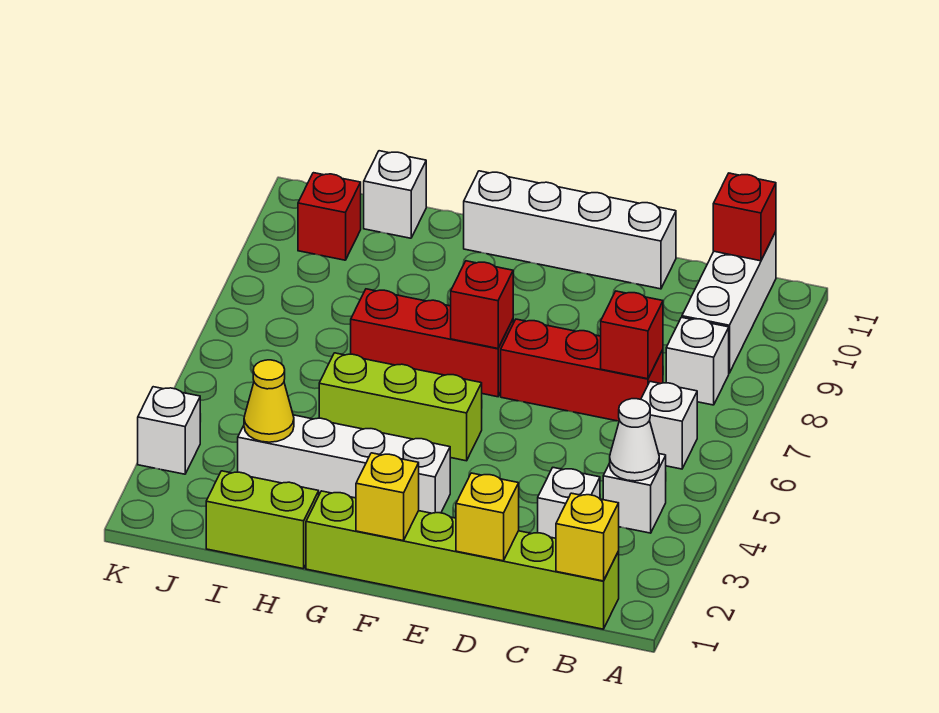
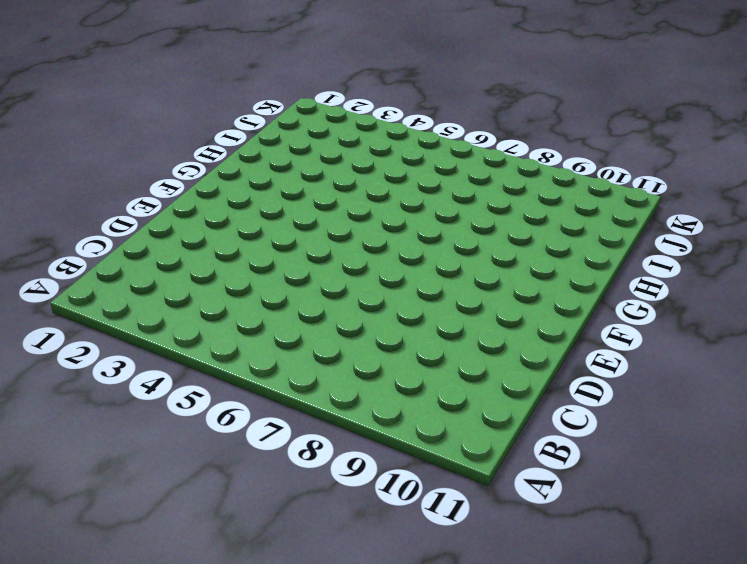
none -> lime brick B1:G1 level 1
none -> white brick B4 level 1
none -> white brick B6 level 1

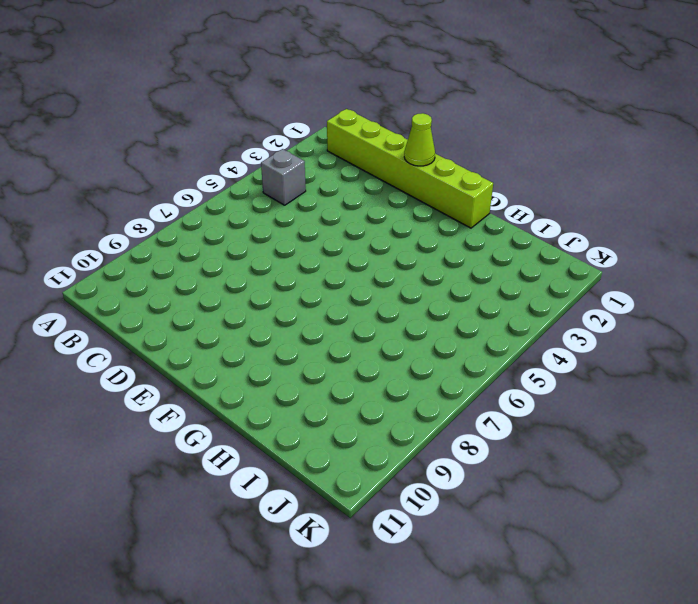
grey brick B4 level 1 -> white brick B4 level 1
lime cone E1 level 2 -> none
none -> white brick B6 level 1
none -> white brick B8 level 1
none -> white brick B9:B11 level 1

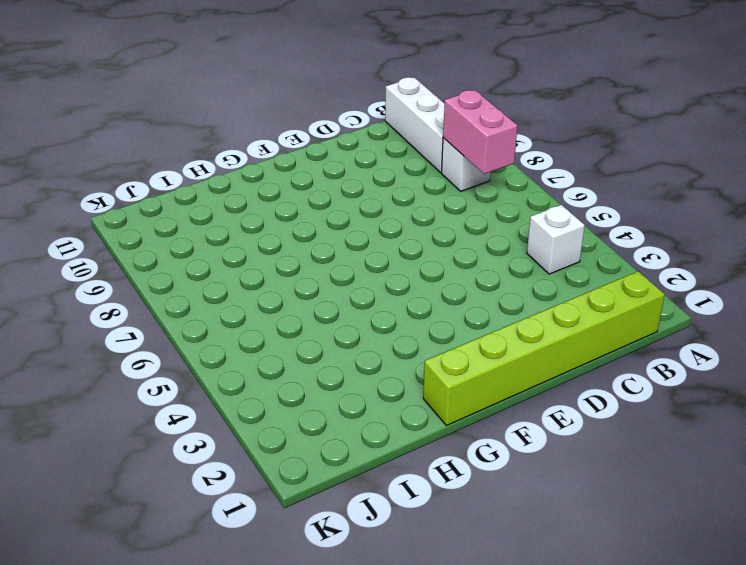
pink brick B7:B8 level 2 -> none
none -> white brick B6 level 1
none -> white brick C3 level 1
none -> red brick C7:E7 level 1

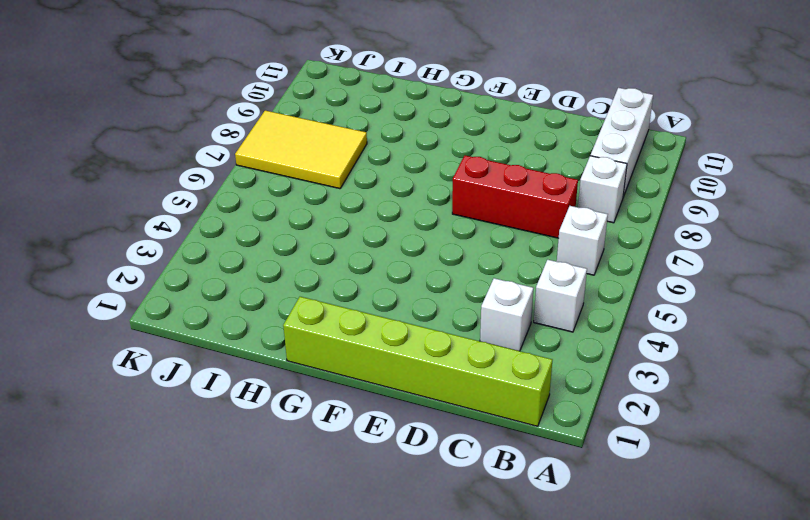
yellow tile I7:K8 level 1 -> none
none -> white brick D11:G11 level 1
none -> white brick F3:I3 level 1
none -> lime brick F5:H5 level 1

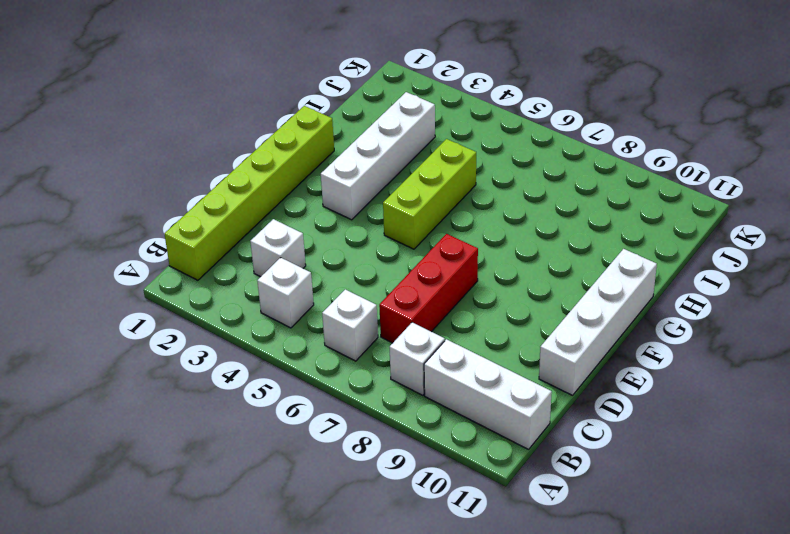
none -> red brick F7:H7 level 1
none -> lime brick H1:I1 level 1
none -> white brick I11 level 1

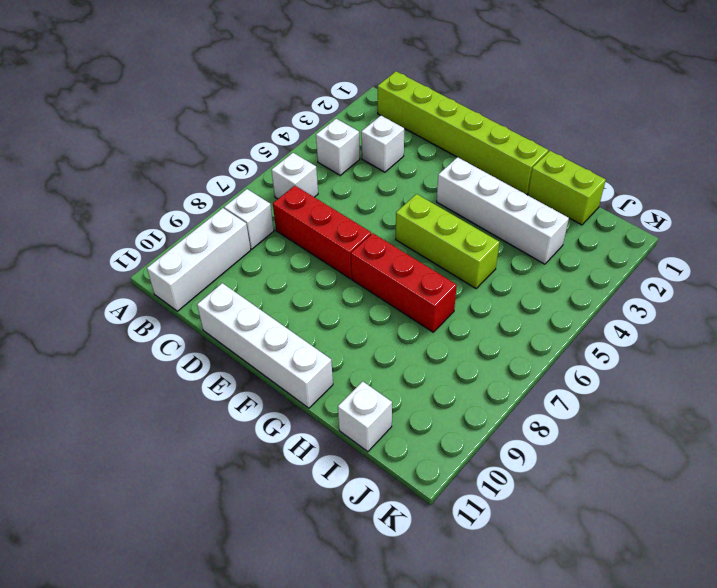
none -> red brick J10 level 1
none -> white brick K3 level 1
none -> yellow brick B1 level 2

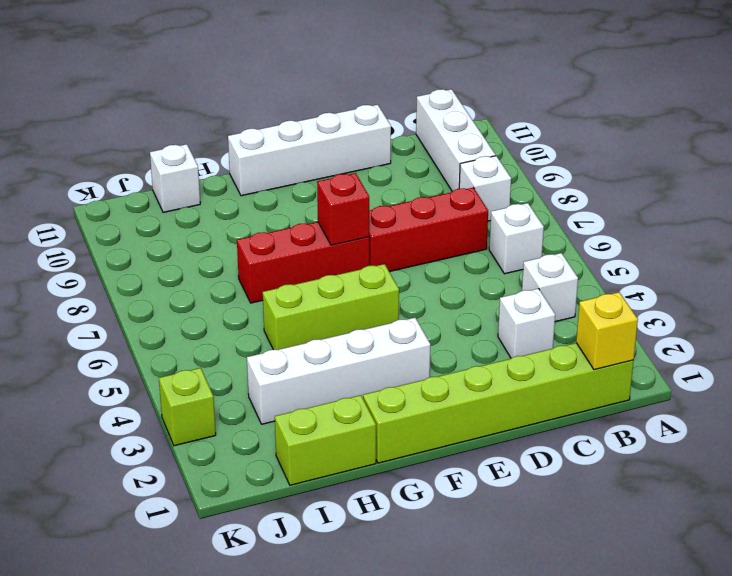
lime brick K3 level 1 -> white brick K3 level 1
none -> red brick J10 level 1
none -> white cone B4 level 2
none -> red brick B11 level 2

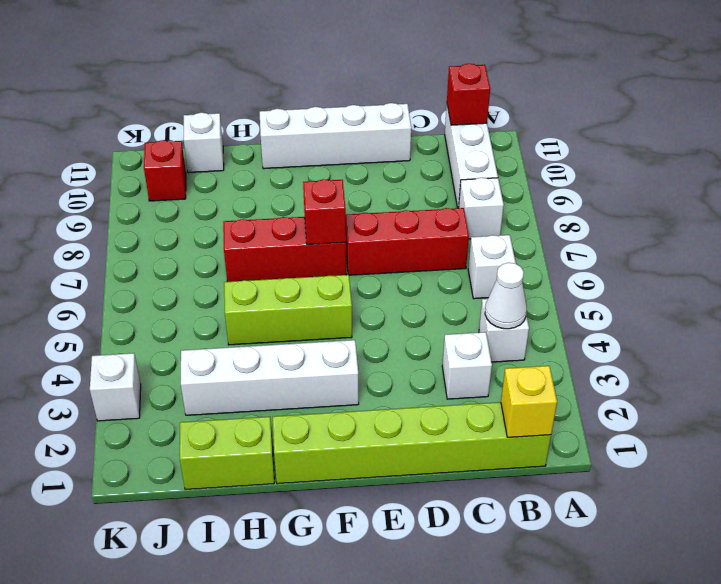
none -> red brick C7 level 2
none -> yellow brick D1 level 2
none -> yellow brick F1 level 2

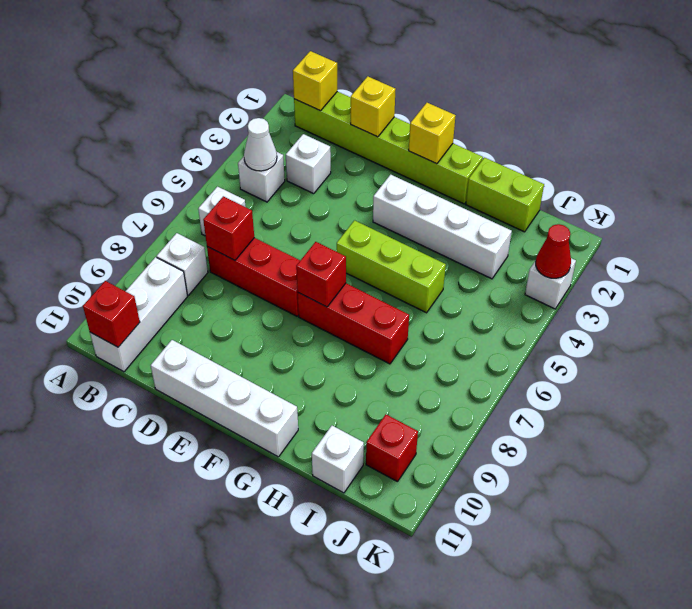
red cone K3 level 2 -> none
none -> yellow cone I3 level 2

